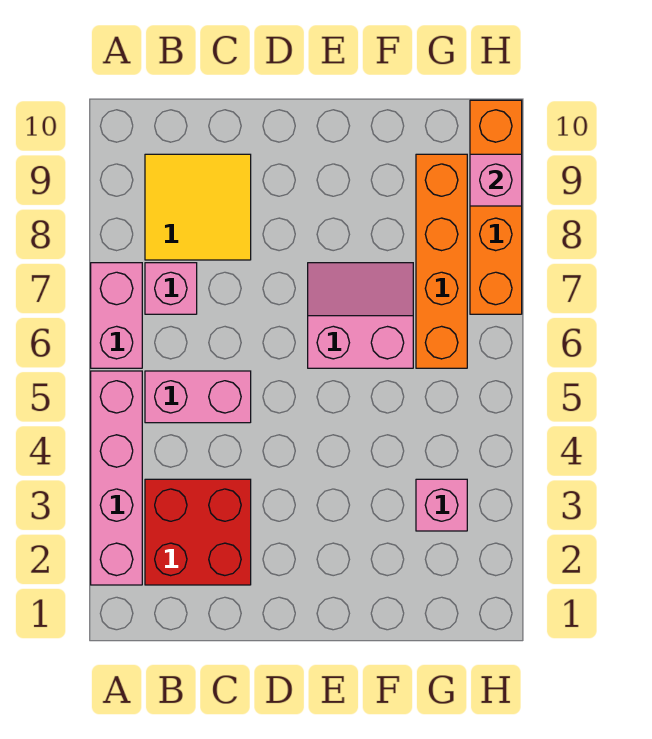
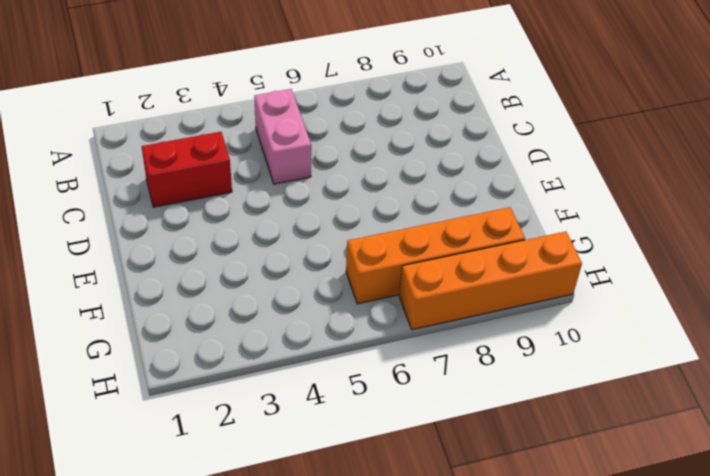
red brick C2:C3 level 1 -> red brick B2:C3 level 1
none -> pink brick A2:A5 level 1
none -> pink brick A6:A7 level 1

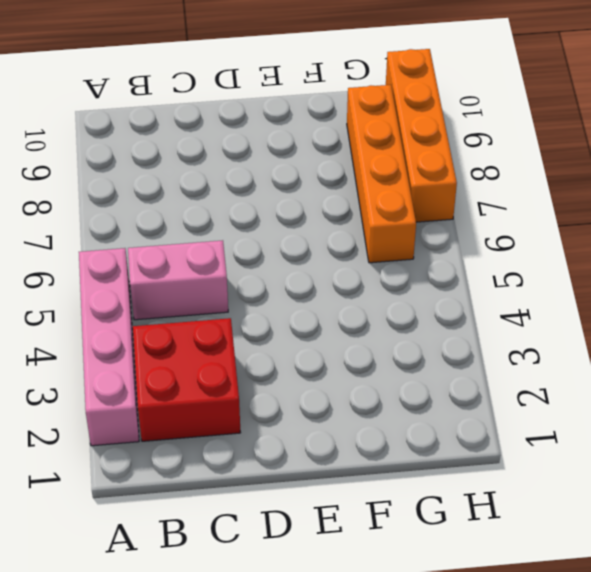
none -> pink brick A6:A7 level 1
none -> pink brick B7 level 1

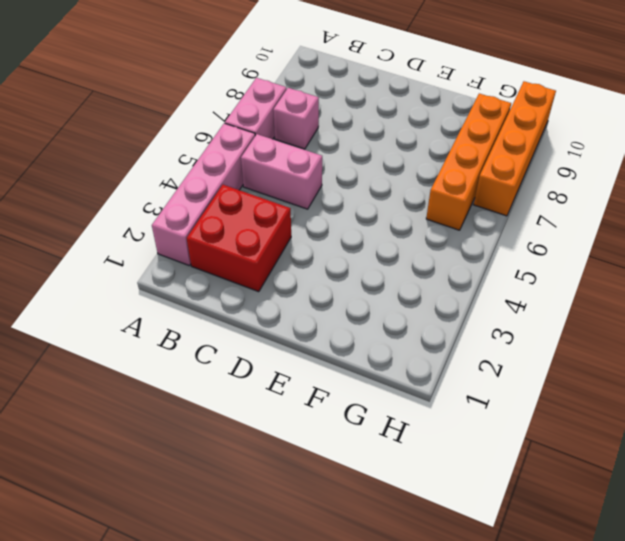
none -> yellow tile B8:C9 level 1
none -> pink slope E6:F7 level 1 top 6

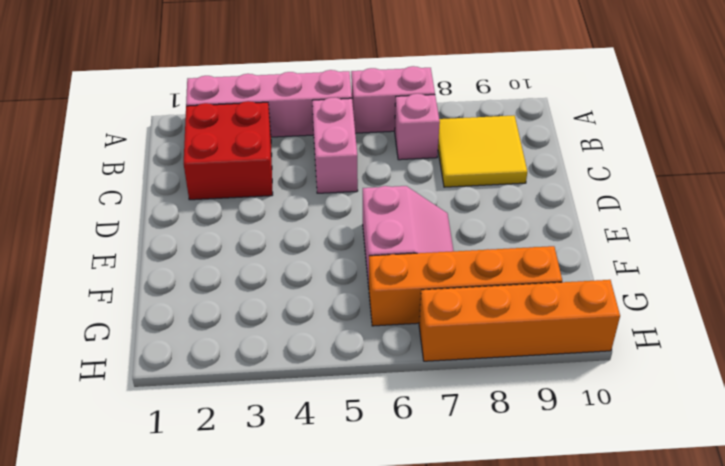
none -> pink brick G3 level 1
none -> pink brick H9 level 2

